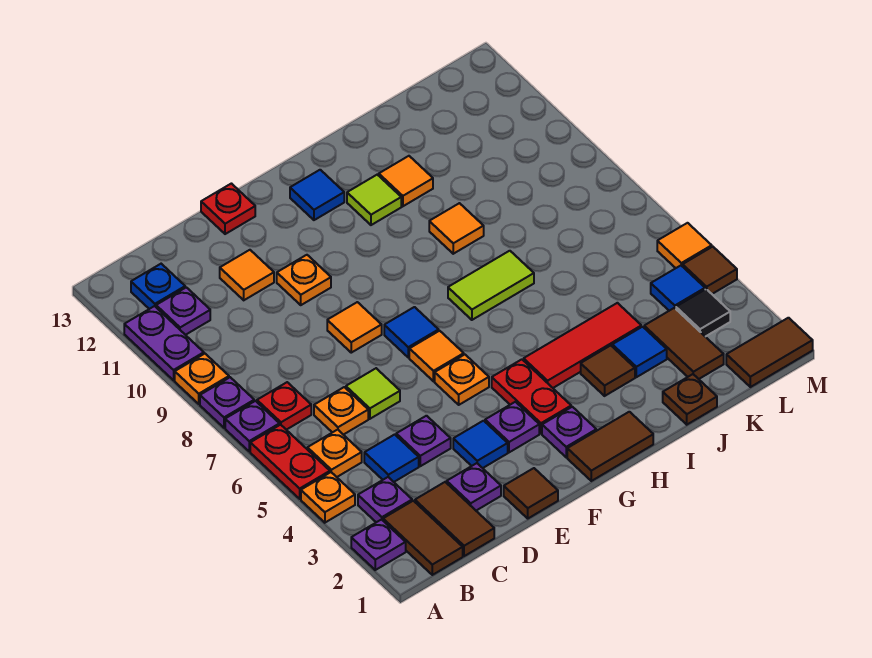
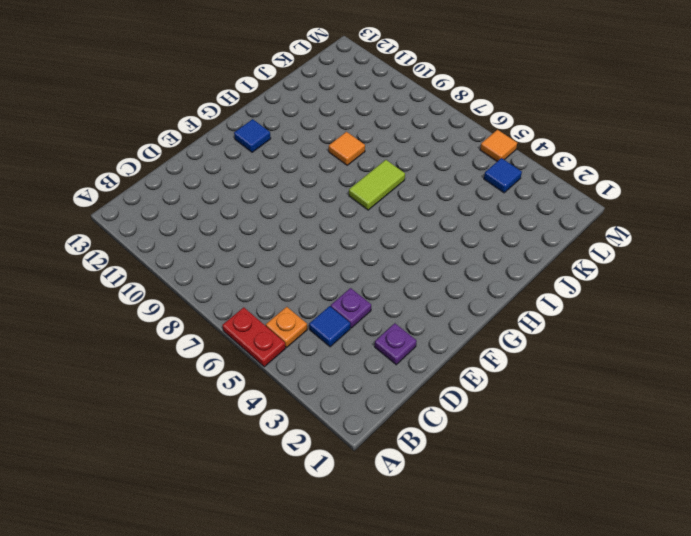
none -> purple plate A2 level 1
none -> orange plate A4 level 1
none -> purple plate A7 level 1
none -> purple plate A8 level 1

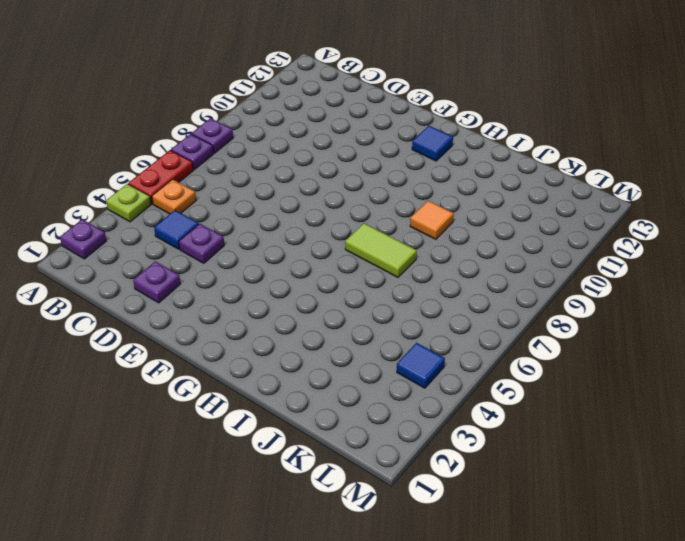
lime plate A4 level 1 -> orange plate A4 level 1
none -> orange plate A9 level 1
none -> purple plate A10:A11 level 1
none -> brown tile B1:B2 level 1
none -> purple plate B3 level 1

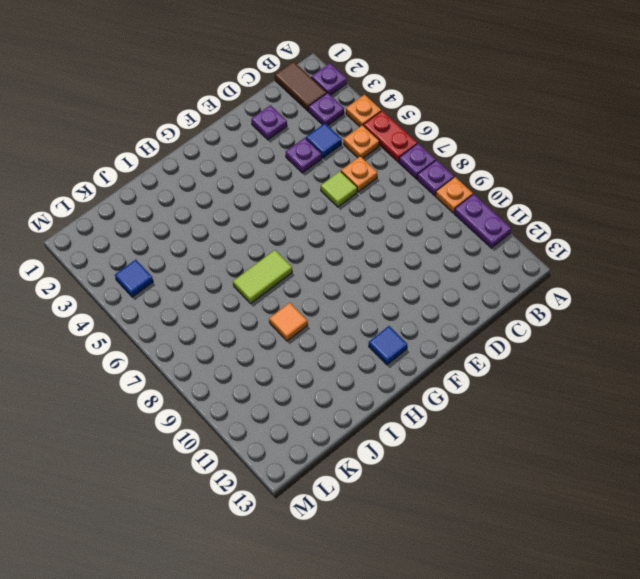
none -> red plate B7 level 1
none -> purple plate B11 level 1
none -> blue plate B12 level 1
none -> brown tile C1:C2 level 1

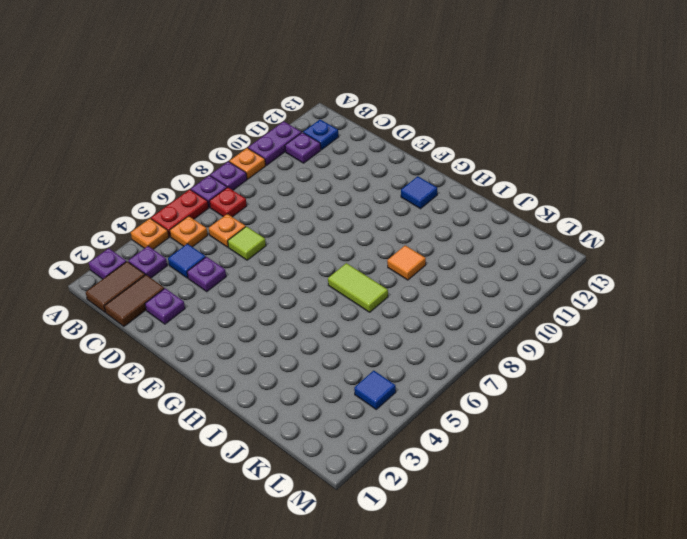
none -> orange tile D11 level 1
none -> brown tile E1 level 1
none -> blue tile E3 level 1
none -> orange tile E8 level 1

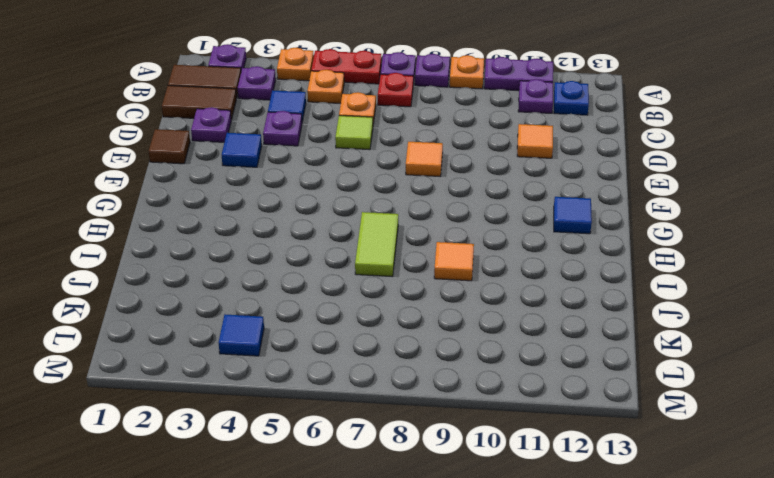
none -> orange plate E10 level 1
none -> red plate E13 level 1
none -> purple plate F3 level 1
none -> orange plate F5 level 1

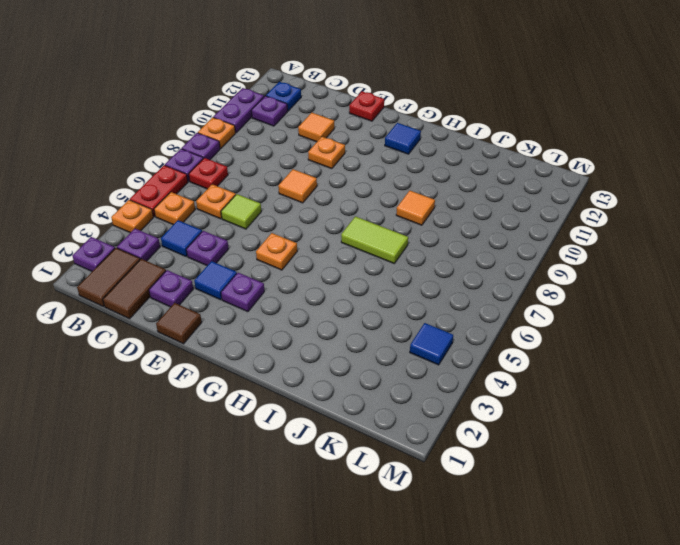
none -> orange tile F6 level 1
none -> blue tile F7 level 1
none -> brown tile G1:H1 level 1
none -> purple plate G2 level 1

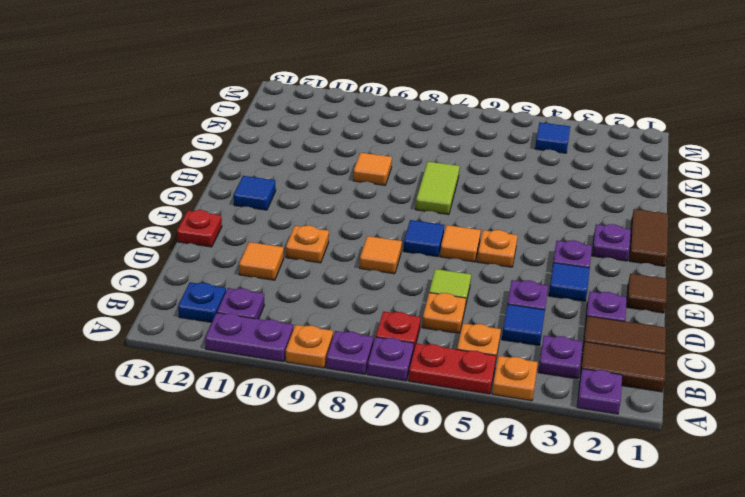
none -> red plate G3:G4 level 1
none -> red tile H4:J4 level 1
none -> lime tile H11 level 1
none -> brown tile I3 level 1

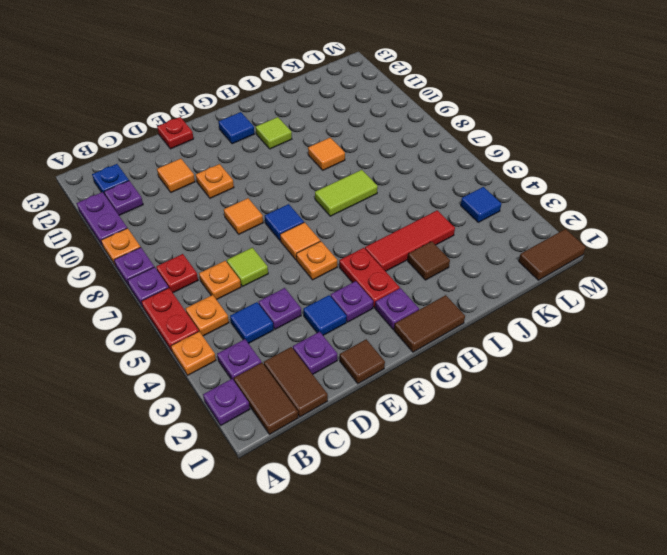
none -> orange tile I11 level 1
none -> brown plate J1 level 1
none -> blue tile J3 level 1
none -> brown tile K2:K3 level 1

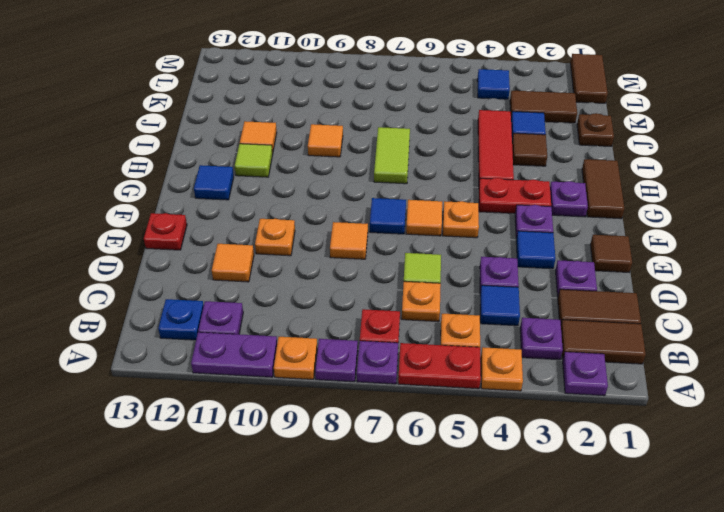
none -> black tile L3 level 1
none -> brown tile M4 level 1
none -> orange tile M5 level 1

